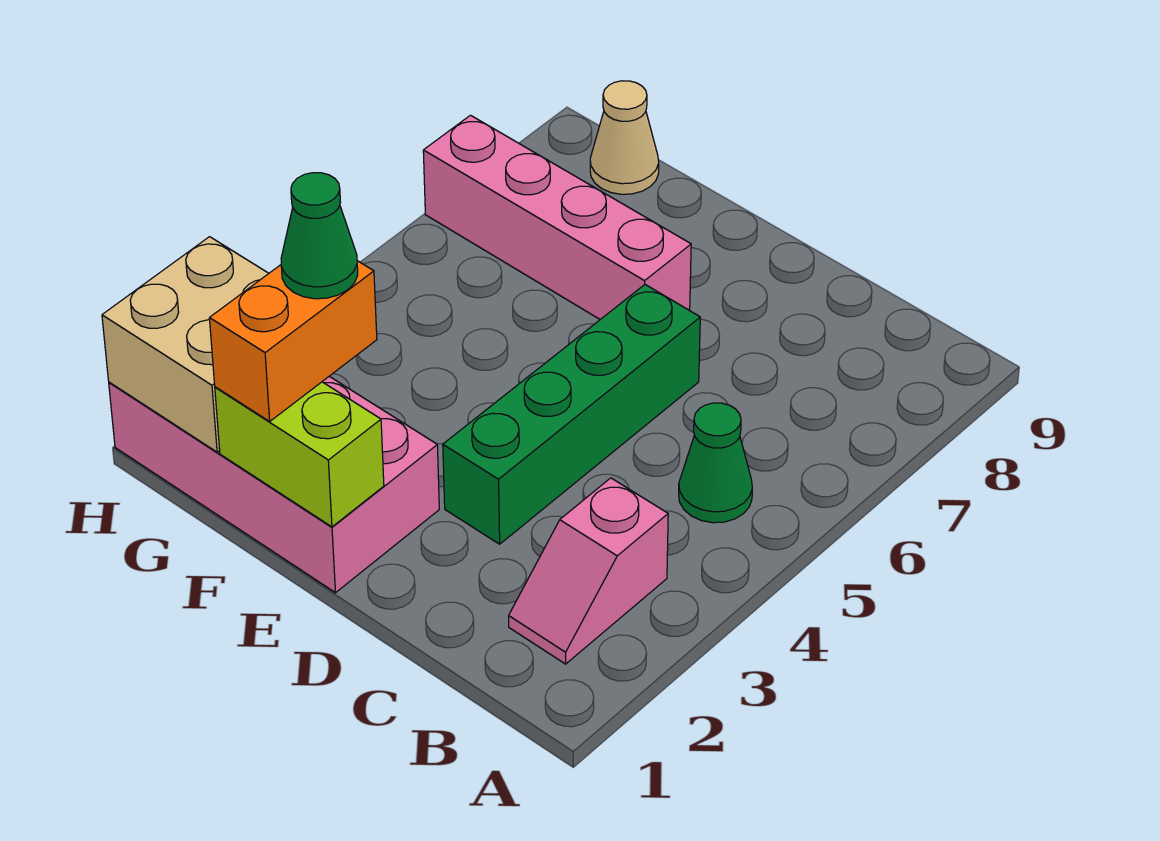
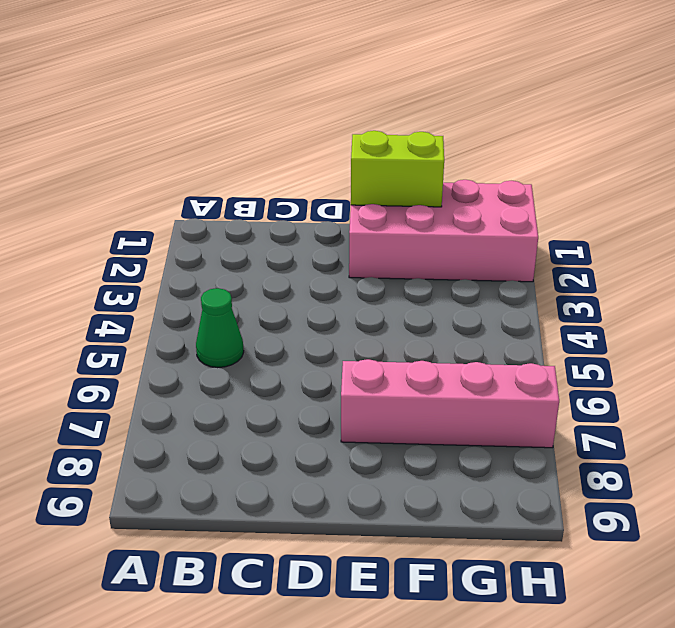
none -> pink slope B2:B3 level 1 top 3
none -> green brick D3:D6 level 1

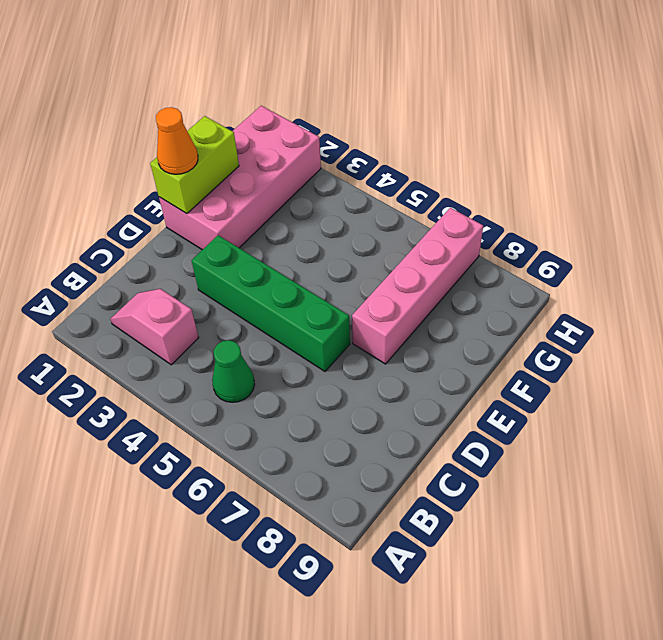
orange cone E1 level 3 -> none
none -> tan cone G9 level 1
none -> tan brick G1:H2 level 2

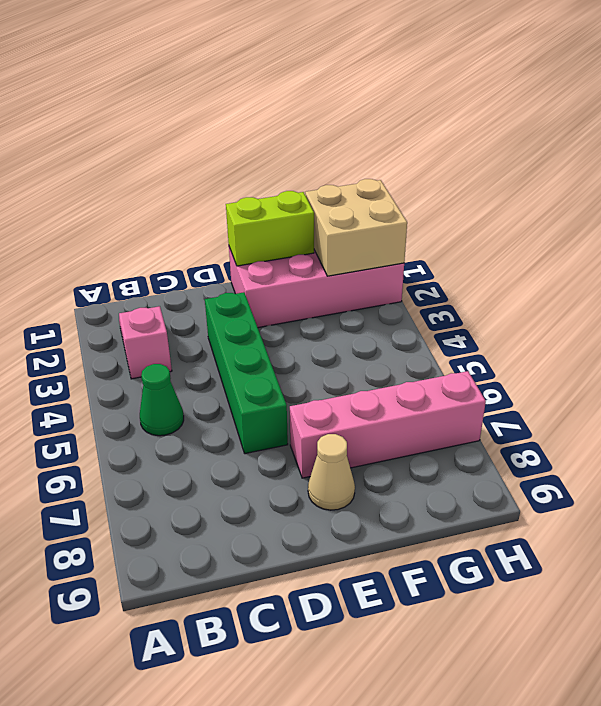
tan cone E8 level 1 -> tan cone G9 level 1
none -> orange brick F1:F2 level 3
none -> green cone F2 level 4

